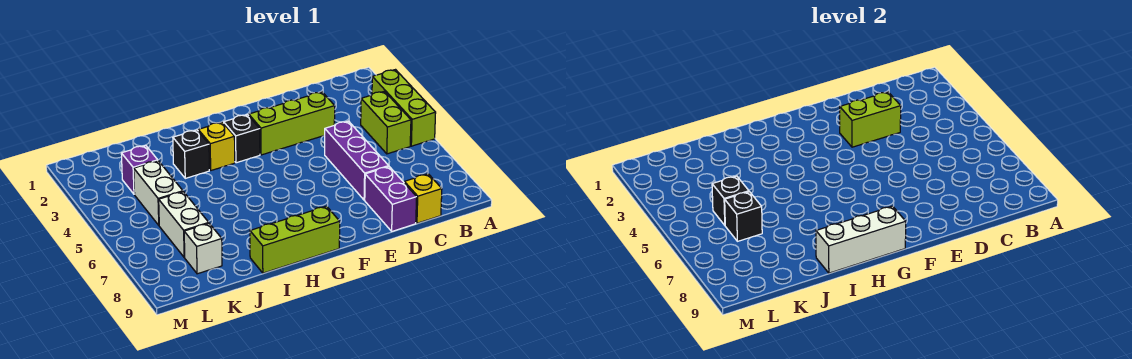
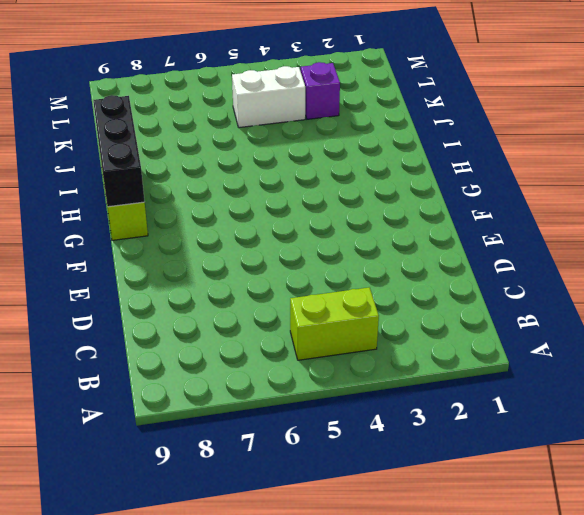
black brick G9:I9 level 2 -> white brick G9:I9 level 2
none -> lime brick A3:A5 level 1
none -> yellow brick C9 level 1
none -> lime brick D3:F3 level 1

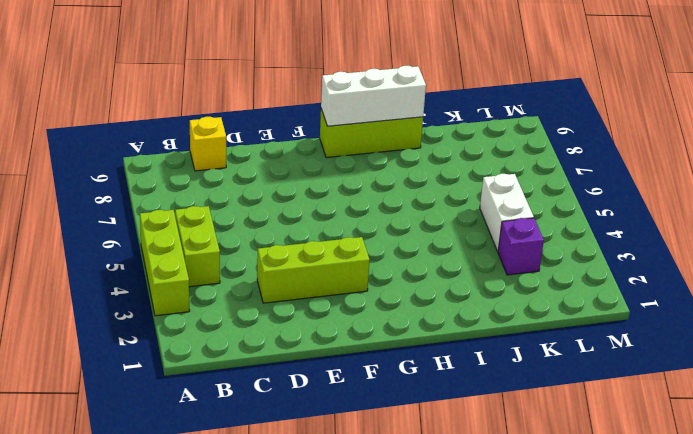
none -> purple brick D5:D7 level 1
none -> purple brick D8:D9 level 1
none -> black brick G3 level 1

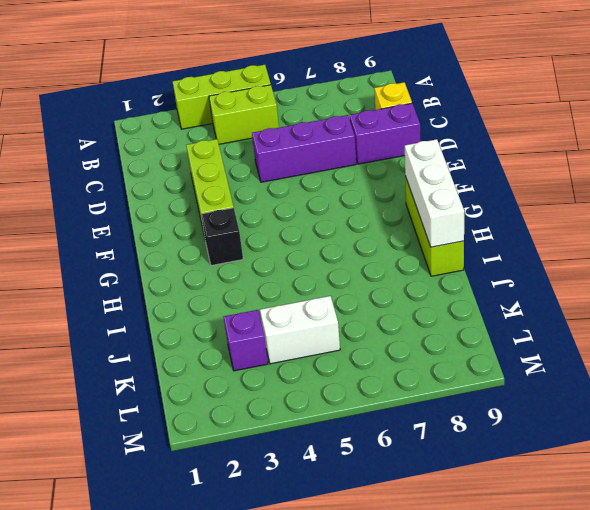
none -> yellow brick H3 level 1
none -> black brick I3 level 1
none -> white brick K6:K7 level 1

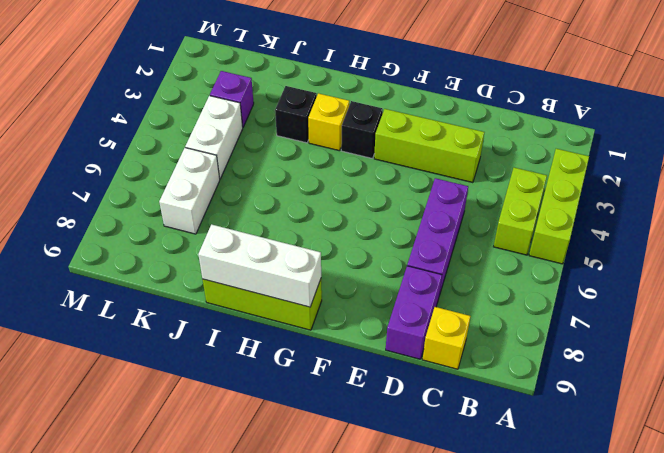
none -> white brick K8 level 1
none -> lime brick D3:E3 level 2
none -> black brick K5 level 2

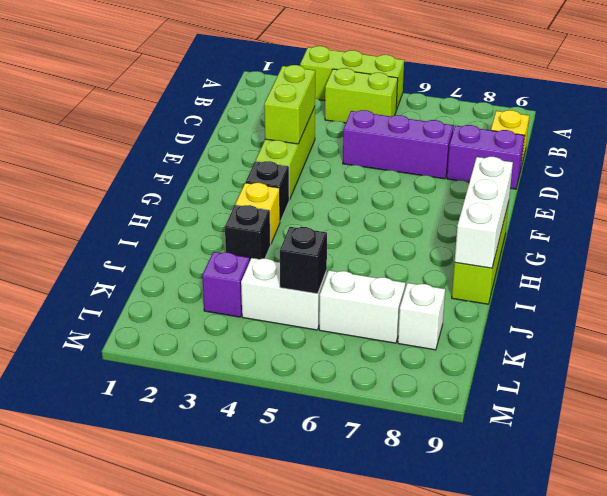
none -> black brick K6 level 2

